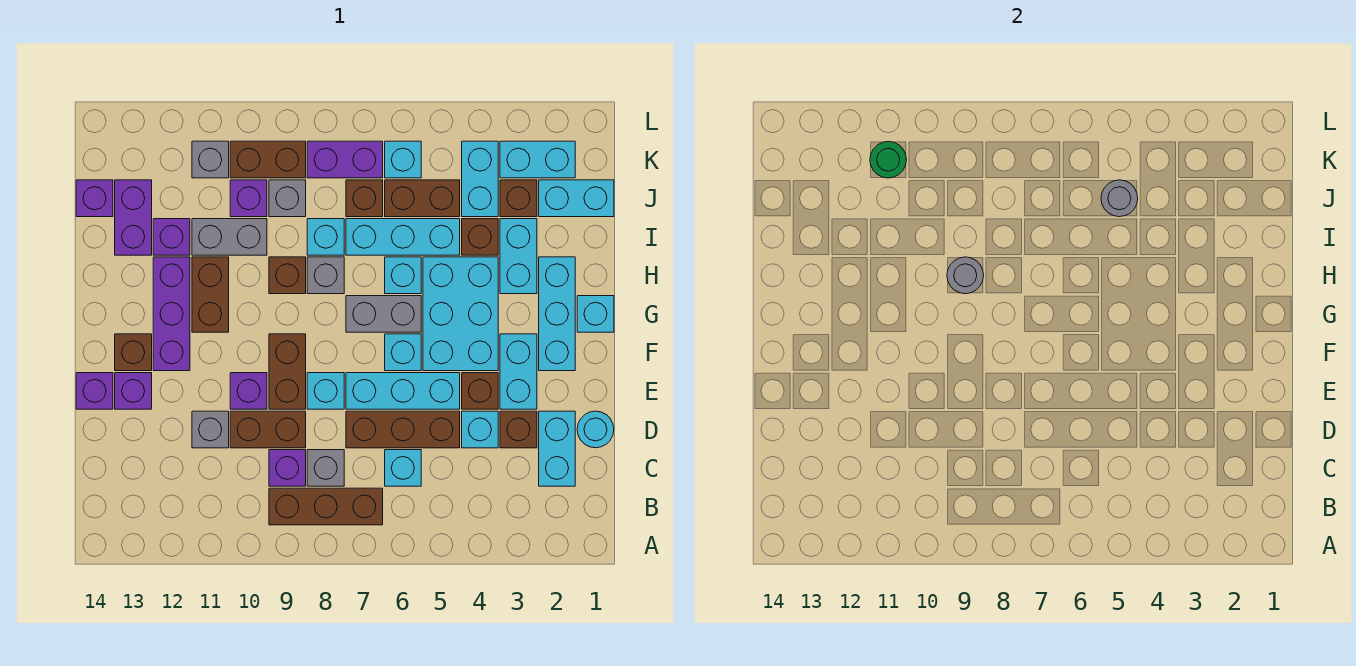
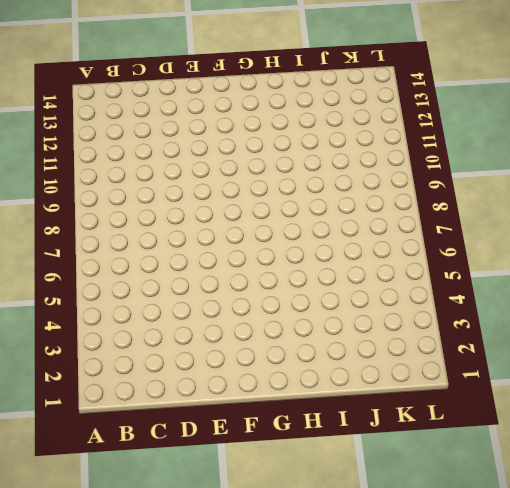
none -> brown brick B7:B9 level 1
none -> cyan brick C2:D2 level 1
none -> cyan brick C6 level 1
none -> grey brick C8 level 1

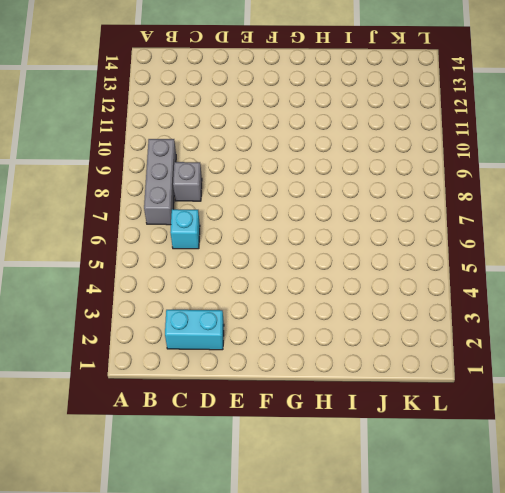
grey brick B7:B9 level 1 -> brown brick B7:B9 level 1
none -> purple brick C9 level 1
none -> cyan round brick D1 level 1
none -> brown brick D3 level 1
none -> cyan brick D4 level 1

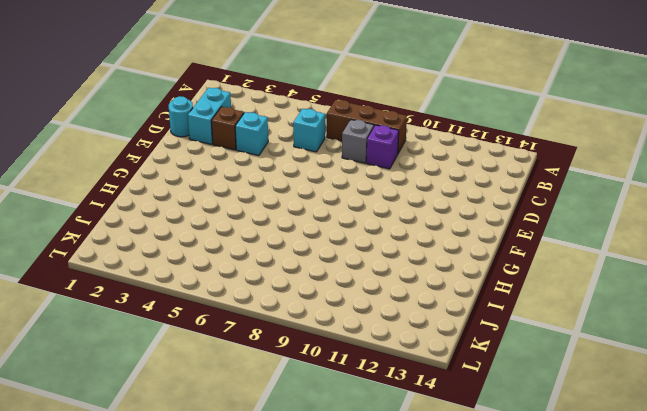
none -> brown brick D5:D7 level 1
none -> brown brick D9:D10 level 1
none -> grey brick D11 level 1
none -> cyan brick E3:F3 level 1

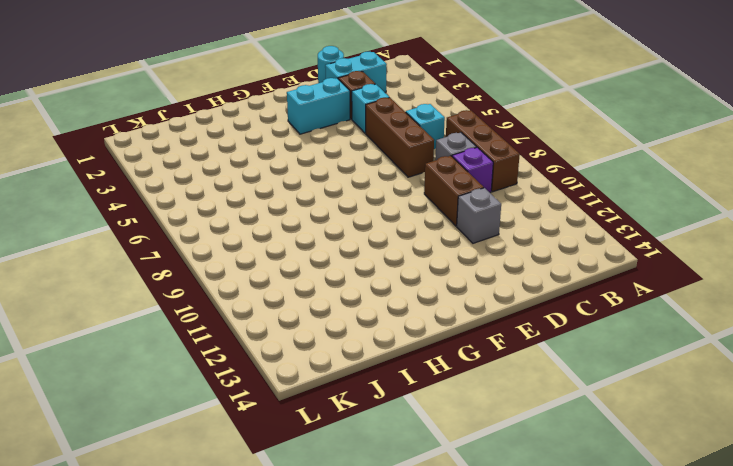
none -> brown brick E4 level 1
none -> cyan brick E5:E7 level 1
none -> cyan brick E8 level 1
none -> brown brick E9:F9 level 1

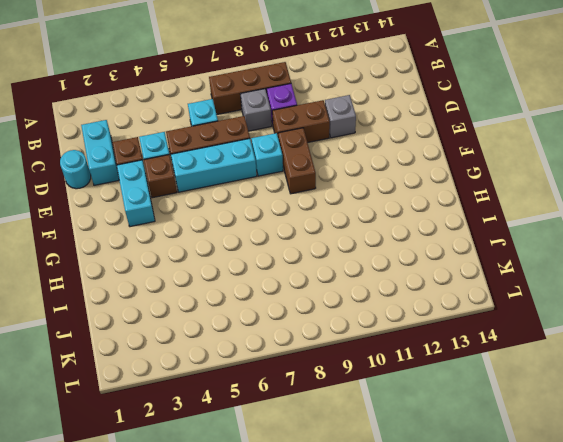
none -> purple brick E10 level 1
none -> purple brick E13 level 1
none -> purple brick E14 level 1
none -> cyan brick F2:H2 level 1

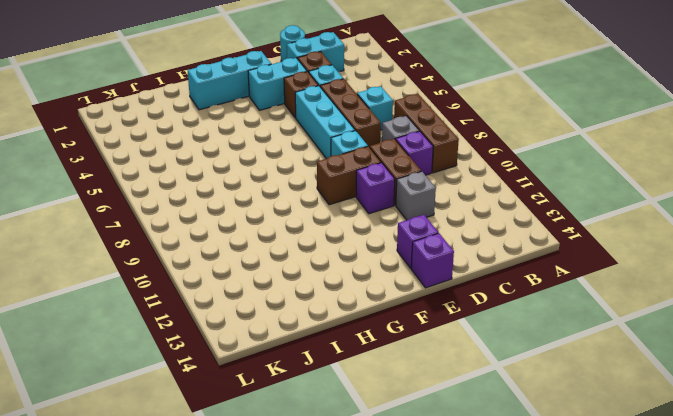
none -> cyan brick F4:H5 level 1
none -> cyan brick F6 level 1
none -> purple brick F12:H12 level 1
none -> brown brick F13 level 1

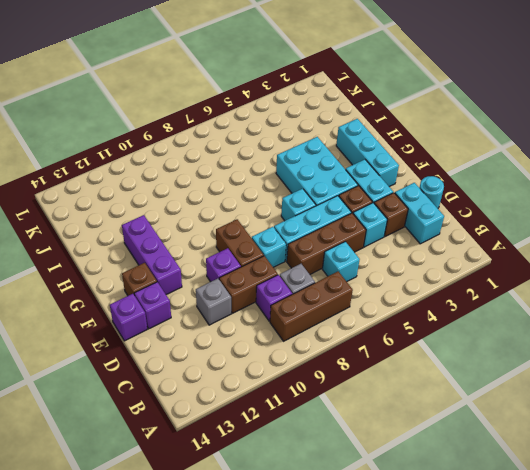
none -> cyan brick G1 level 1
none -> grey brick G6:G7 level 1
none -> brown brick G11:H11 level 1
none -> cyan brick H3:I3 level 1

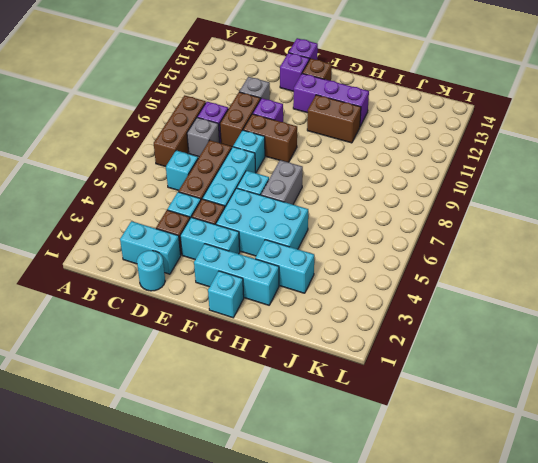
none -> cyan brick H6 level 1
none -> grey brick H8 level 1
none -> brown brick H9 level 1
none -> brown brick I4 level 1

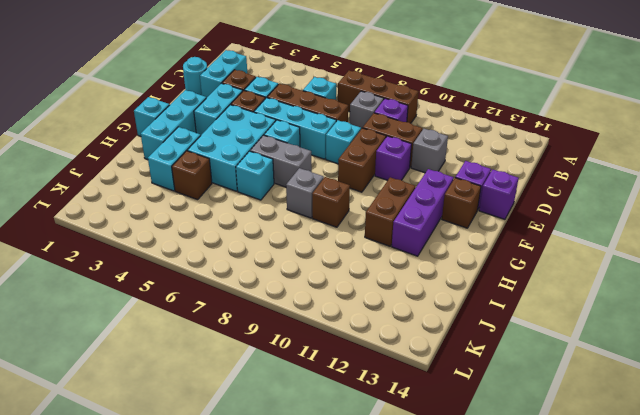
none -> cyan brick I5:I7 level 1
none -> cyan brick I8 level 1
none -> grey brick I10:I11 level 1
none -> purple brick I12 level 1

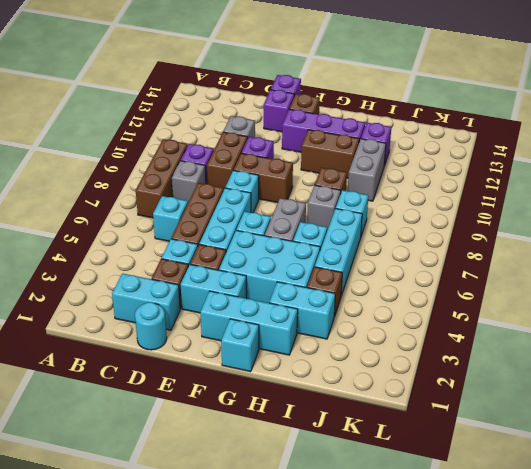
none -> purple brick I13:J13 level 1
none -> cyan brick J1:J2 level 1
none -> brown brick J3 level 1
none -> cyan brick J4:K4 level 1

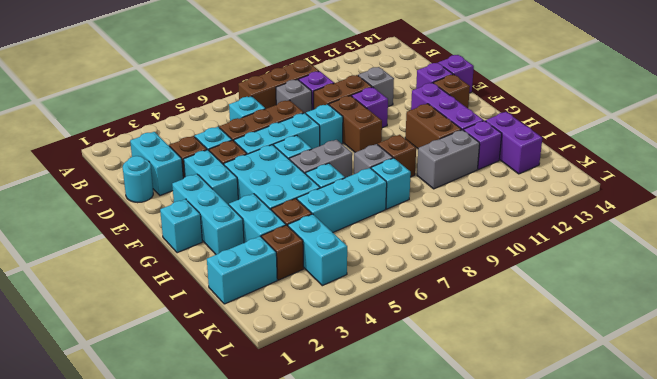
none -> brown brick J5:J6 level 1
none -> brown brick J7 level 1
none -> grey brick J9 level 1
none -> purple brick J10 level 1

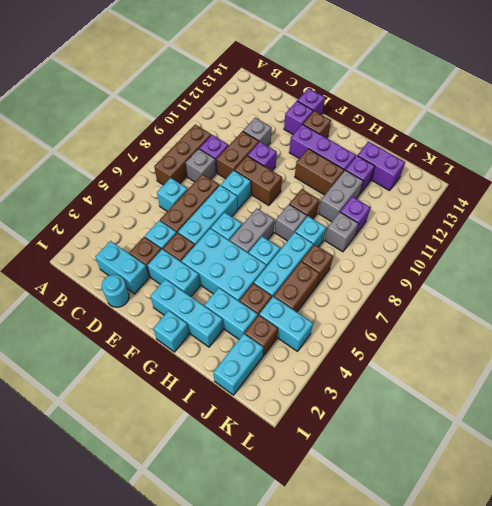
none -> purple brick J14 level 1
none -> cyan brick K2:K3 level 1
none -> cyan brick K6 level 1
none -> purple brick K7:K8 level 1

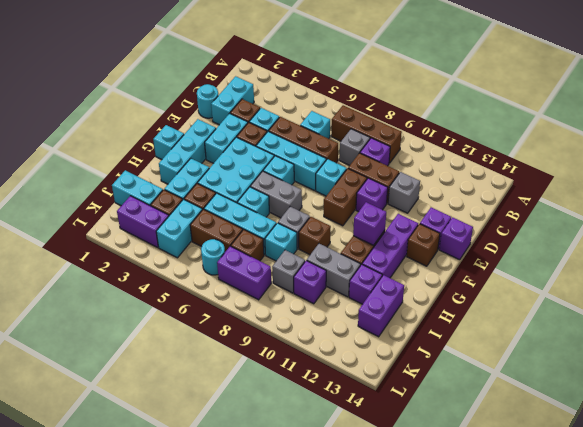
purple brick G11 level 2 -> purple brick J14 level 1
purple brick K2:K3 level 1 -> cyan brick K2:K3 level 1
cyan round brick K6 level 1 -> cyan brick K6 level 1
none -> brown brick K9:K10 level 1
none -> grey brick K11 level 1
none -> grey round brick H9 level 2
none -> grey round brick J5 level 2

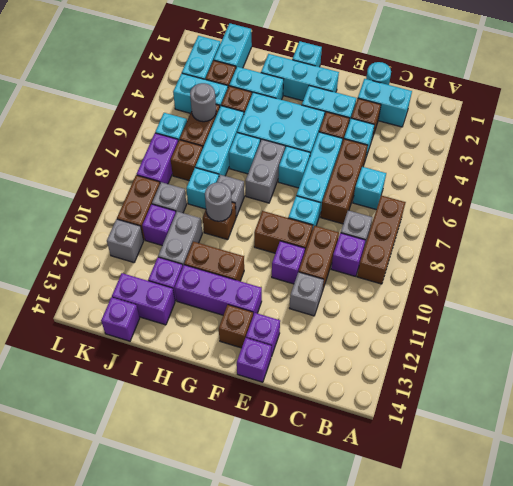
none -> green round brick K11 level 2

